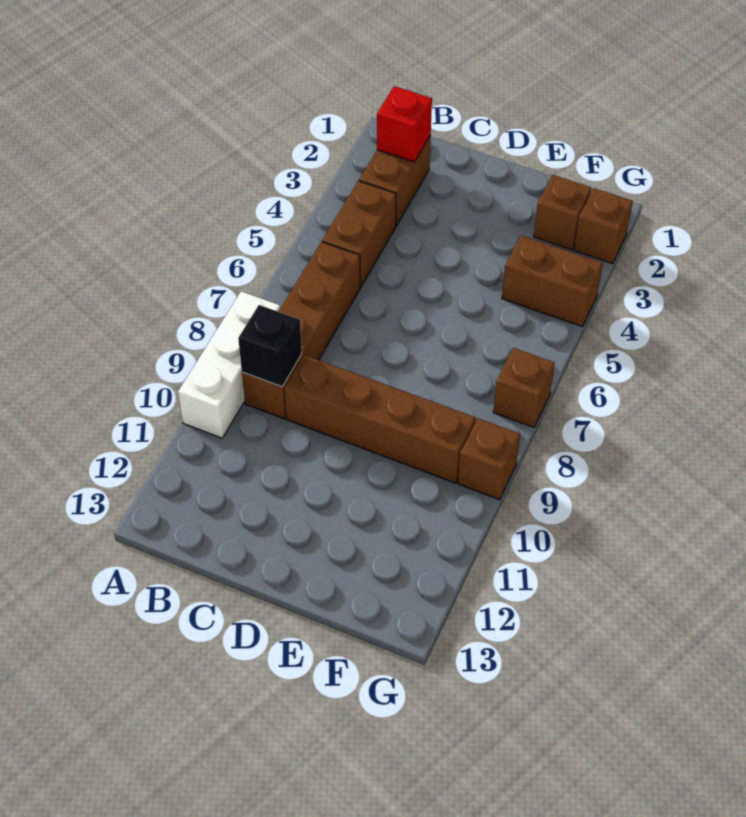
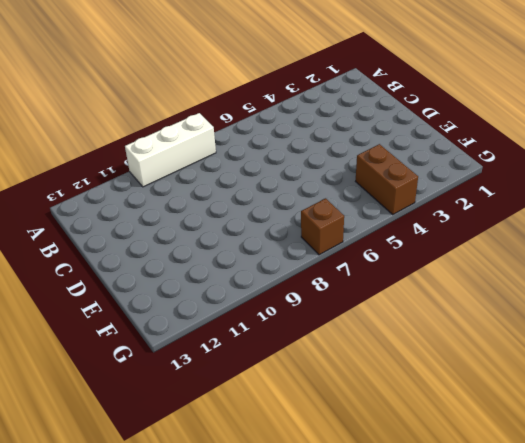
none -> brown brick B2:B3 level 1
none -> brown brick B4:B5 level 1
none -> brown brick B6:B9 level 1

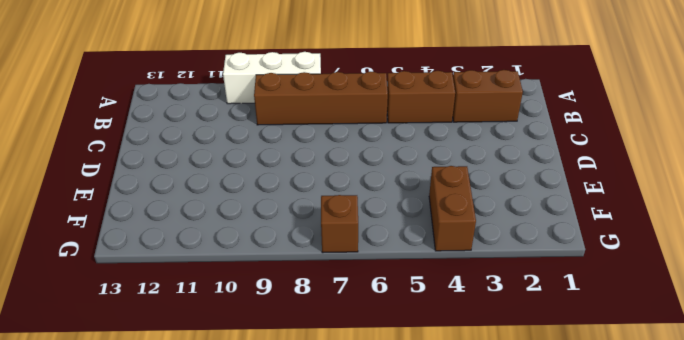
none -> brown brick C9:F9 level 1
none -> brown brick F2 level 1
none -> brown brick G2 level 1

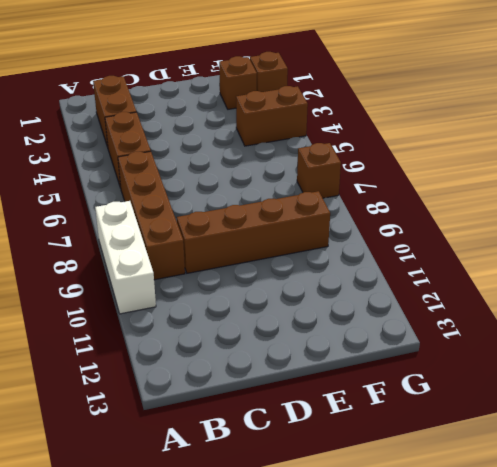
none -> brown brick G9 level 1
none -> red brick B2 level 2
none -> black brick B9 level 2

